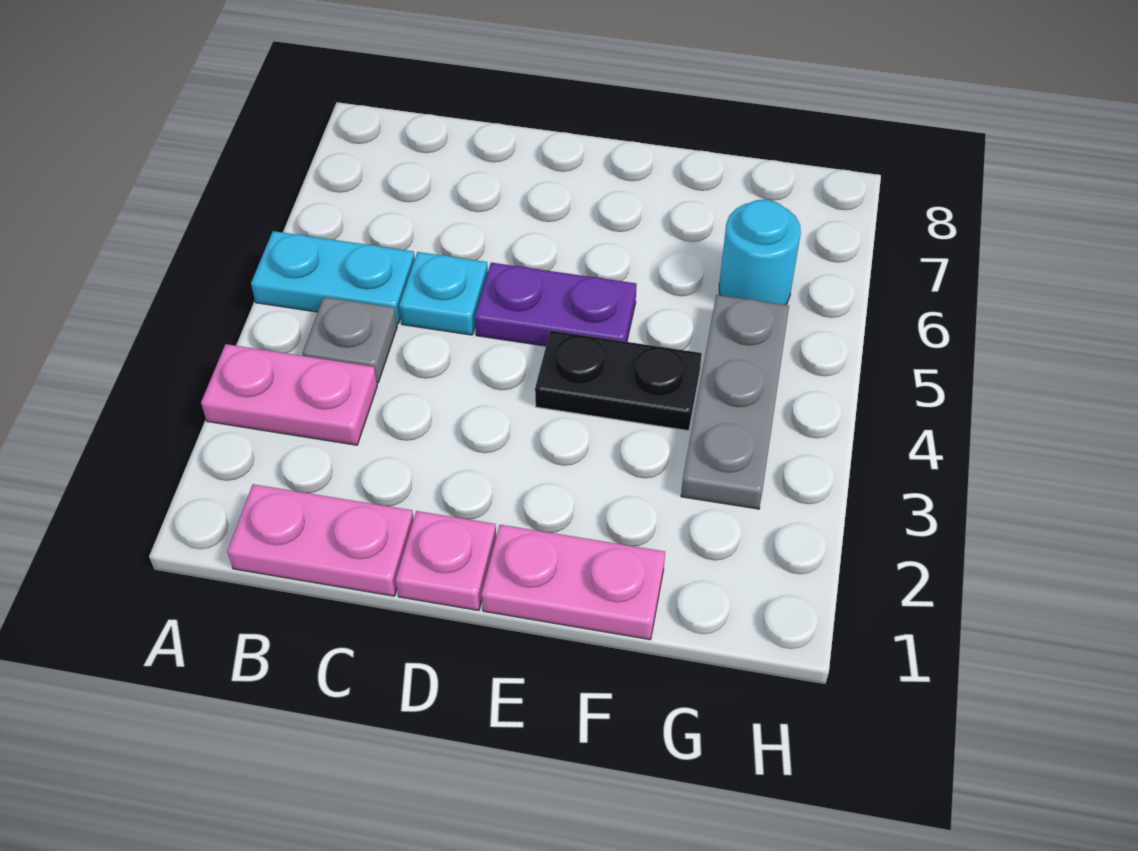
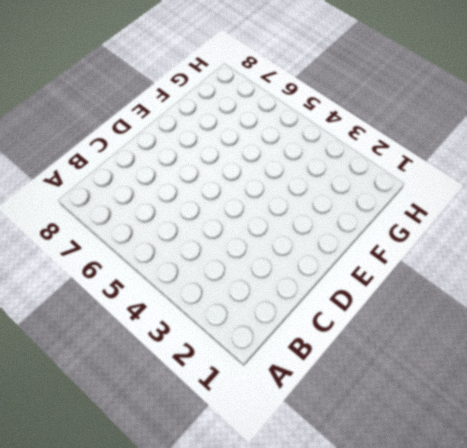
none -> pink plate A3:B3 level 1
none -> cyan plate A5:B5 level 1

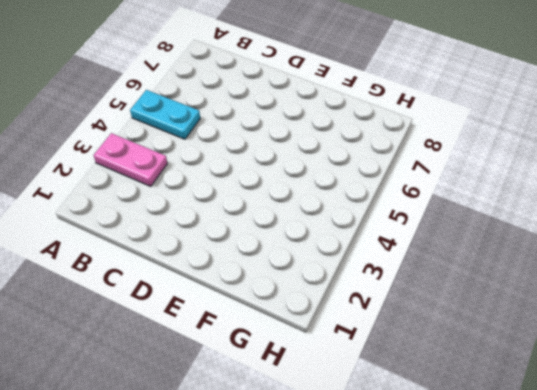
none -> pink plate B1:C1 level 1
none -> grey plate B4 level 1

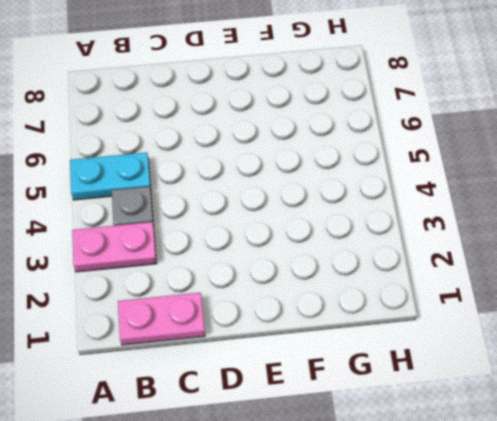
none -> cyan plate C5 level 1
none -> pink plate D1 level 1

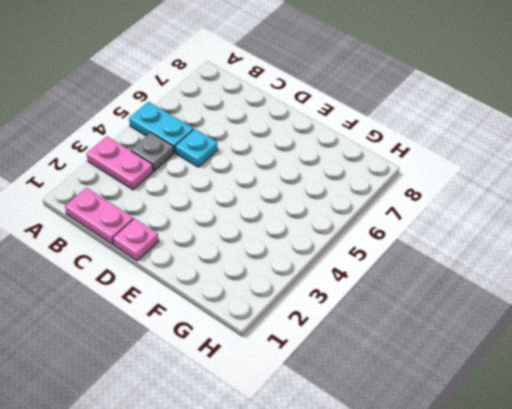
none -> purple plate D5:E5 level 1
none -> pink plate E1:F1 level 1

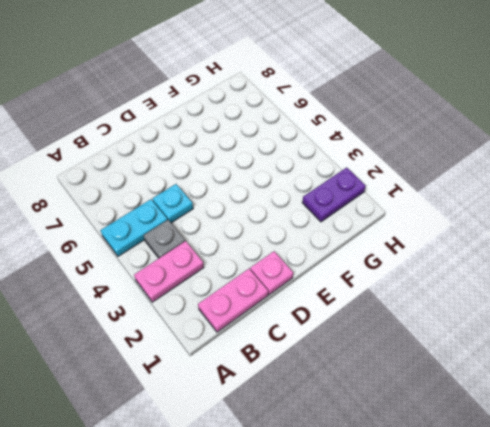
purple plate G2:H2 level 1 -> purple plate D5:E5 level 1
none -> pink plate E1:F1 level 1
none -> black plate E4:F4 level 1

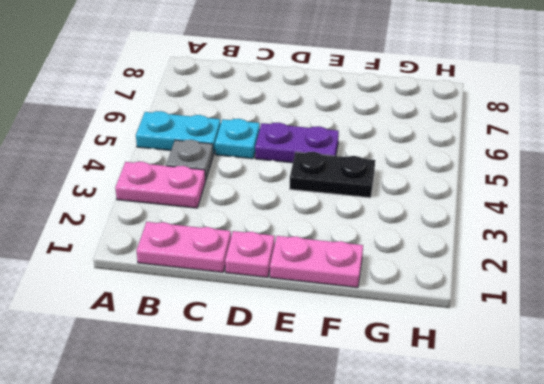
none -> grey plate G3:G5 level 1
none -> cyan round brick G6 level 1

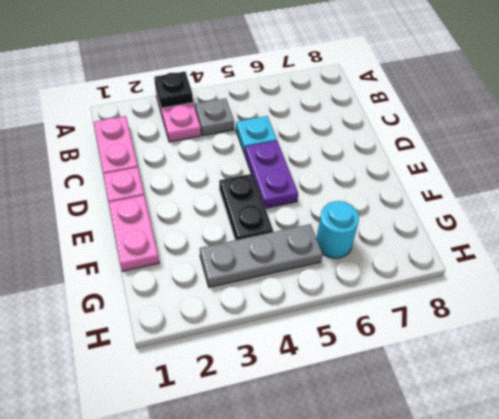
black plate A3 level 2 -> none
none -> cyan plate A5:B5 level 1

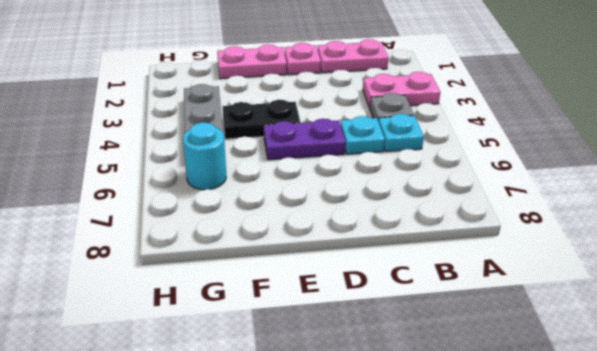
cyan plate B5 level 1 -> cyan plate A5:B5 level 1

